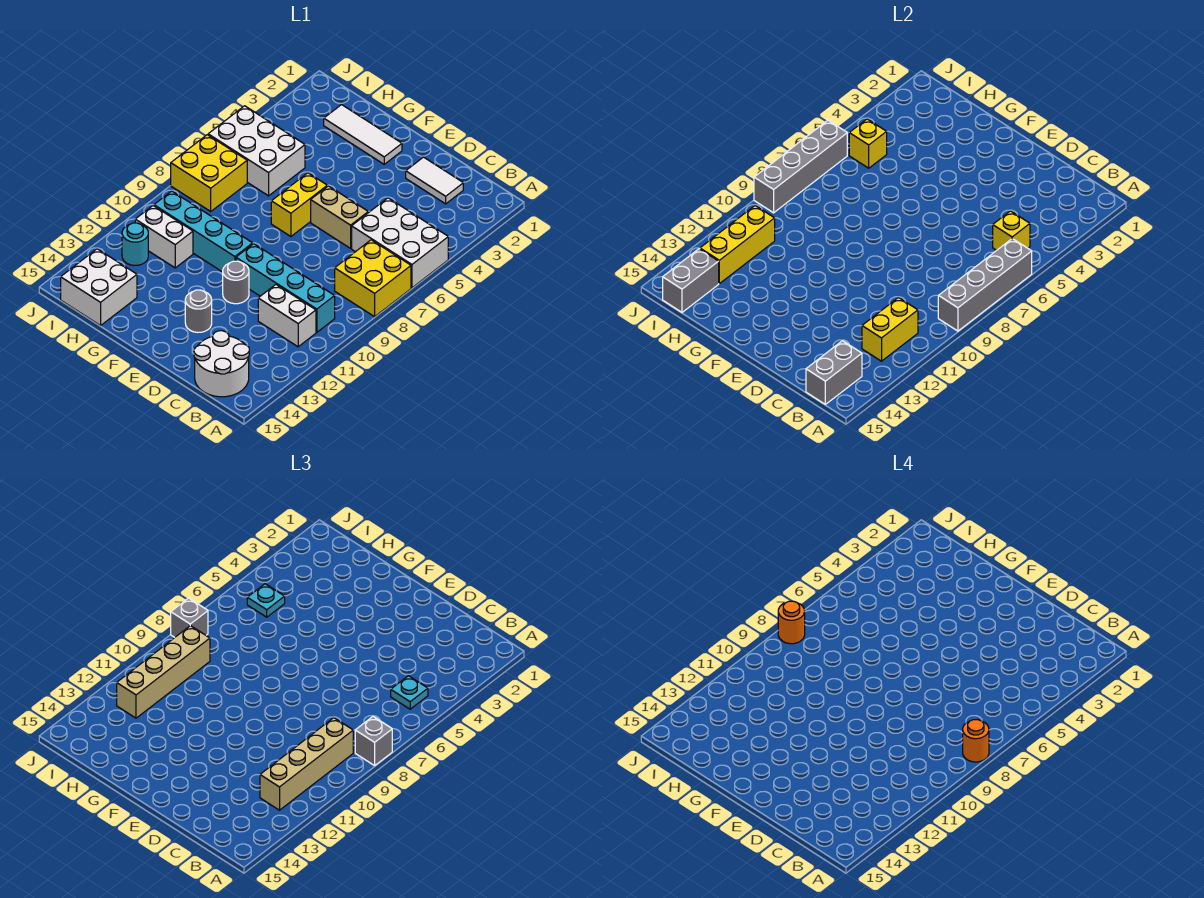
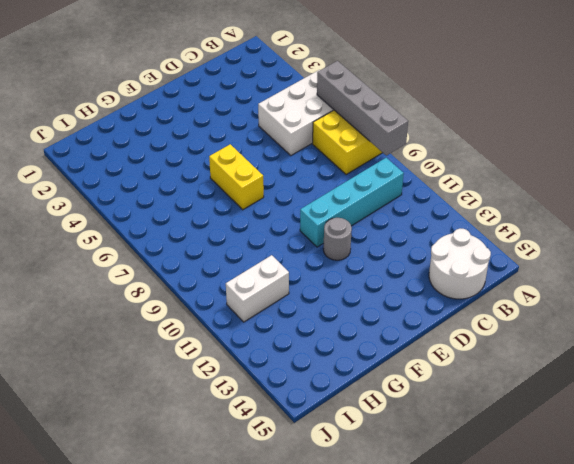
none -> white brick B11:C11 level 1
none -> white tile C2:D2 level 1
none -> tan brick D6:E6 level 1
none -> grey round brick E13 level 1

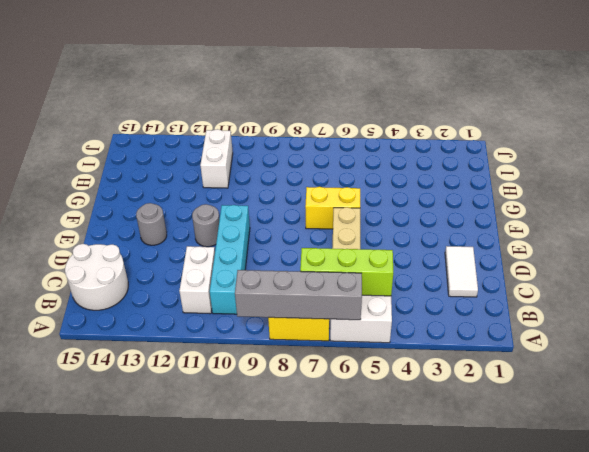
lime brick B5:B7 level 2 -> yellow brick B5 level 2
none -> white tile F2:H2 level 1
none -> cyan brick F10:I10 level 1
none -> white brick H5:J6 level 1
none -> white brick H14:I15 level 1

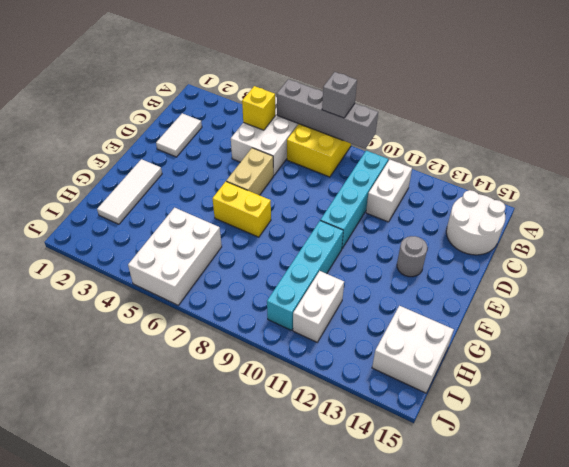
none -> grey round brick E11 level 1
none -> yellow brick I7:J8 level 1
none -> cyan round brick I12 level 1
none -> yellow brick B11:B12 level 2

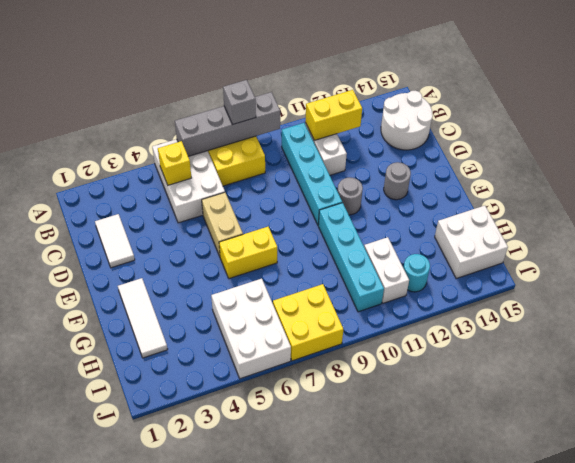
none -> grey brick B14:B15 level 2
none -> yellow brick I5 level 2
none -> yellow brick I11:I13 level 2
none -> grey brick I14:I15 level 2

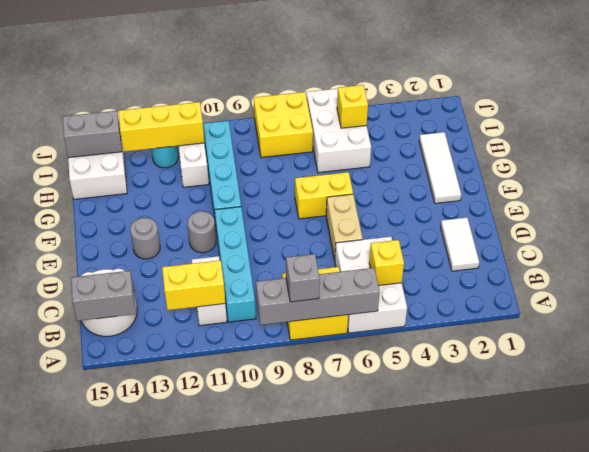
none -> grey brick J6:J9 level 2
none -> cyan plate B5 level 3
none -> tan brick B9:B12 level 3
none -> cyan plate I5 level 3

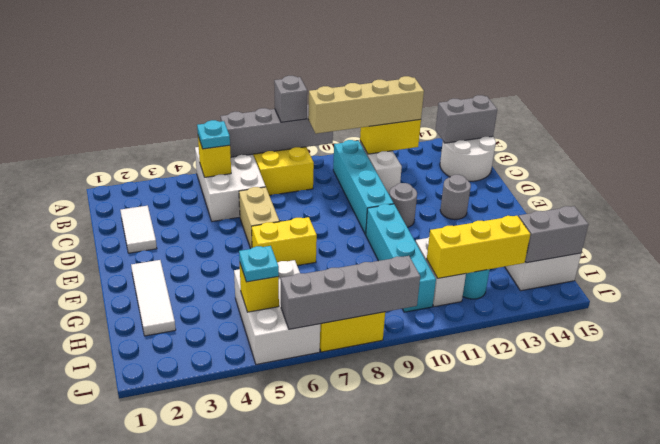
none -> tan brick I9:I12 level 3
none -> grey brick J8 level 3
none -> orange round brick A8 level 4
none -> orange round brick J8 level 4

